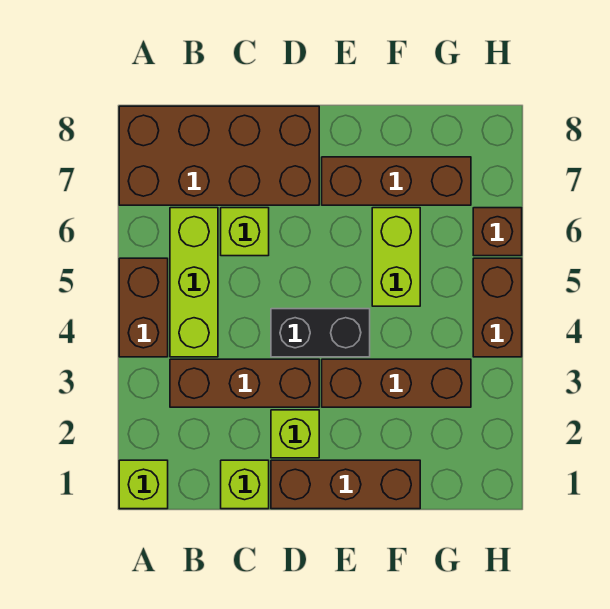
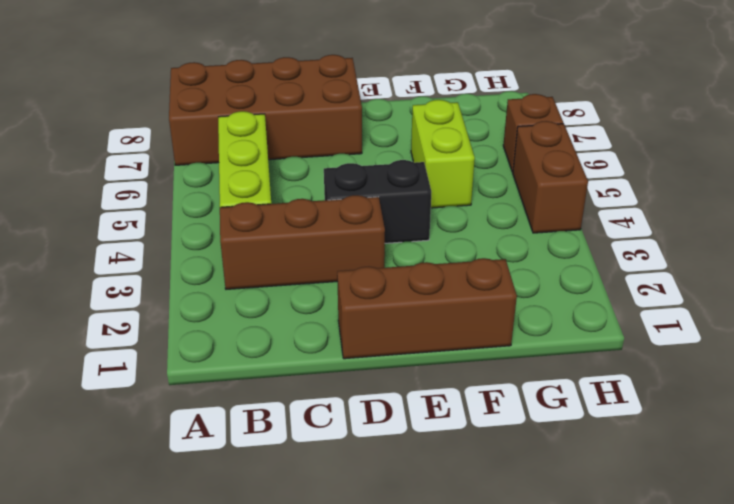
none -> lime brick A1 level 1
none -> brown brick A4:A5 level 1
none -> lime brick C1 level 1

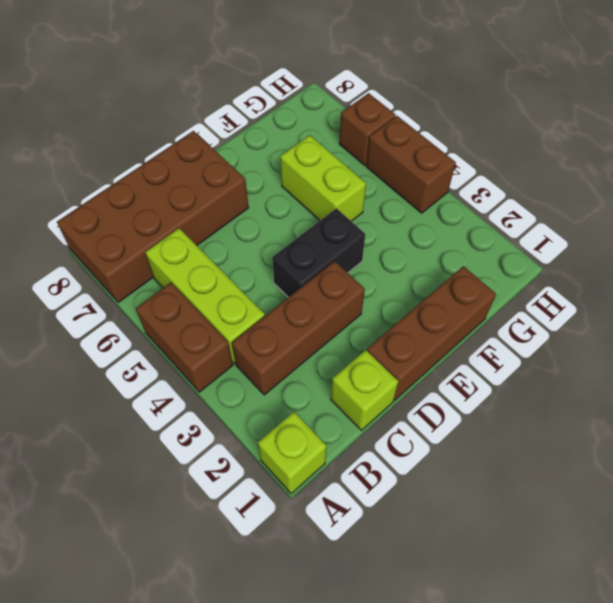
none -> lime brick C6 level 1
none -> lime brick D2 level 1
none -> brown brick E3:G3 level 1

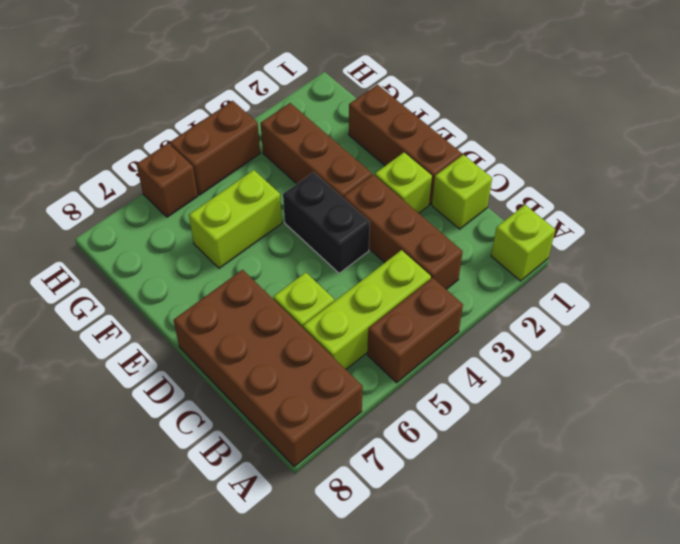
none -> brown brick E7:G7 level 1

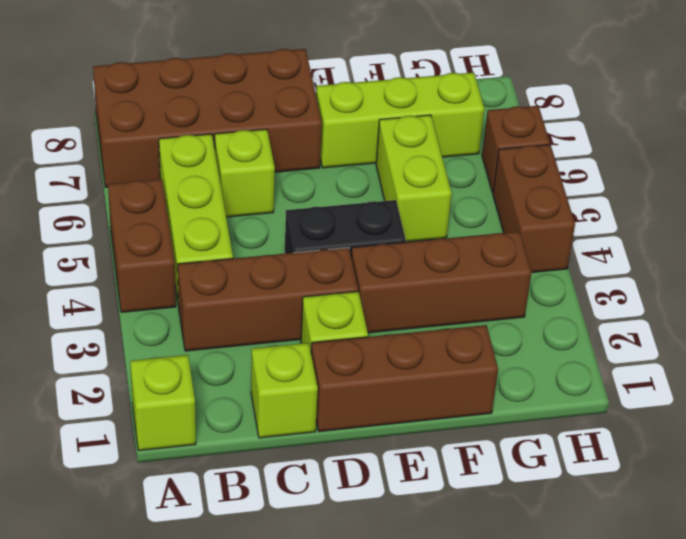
lime brick E7:G7 level 1 -> brown brick E7:G7 level 1

